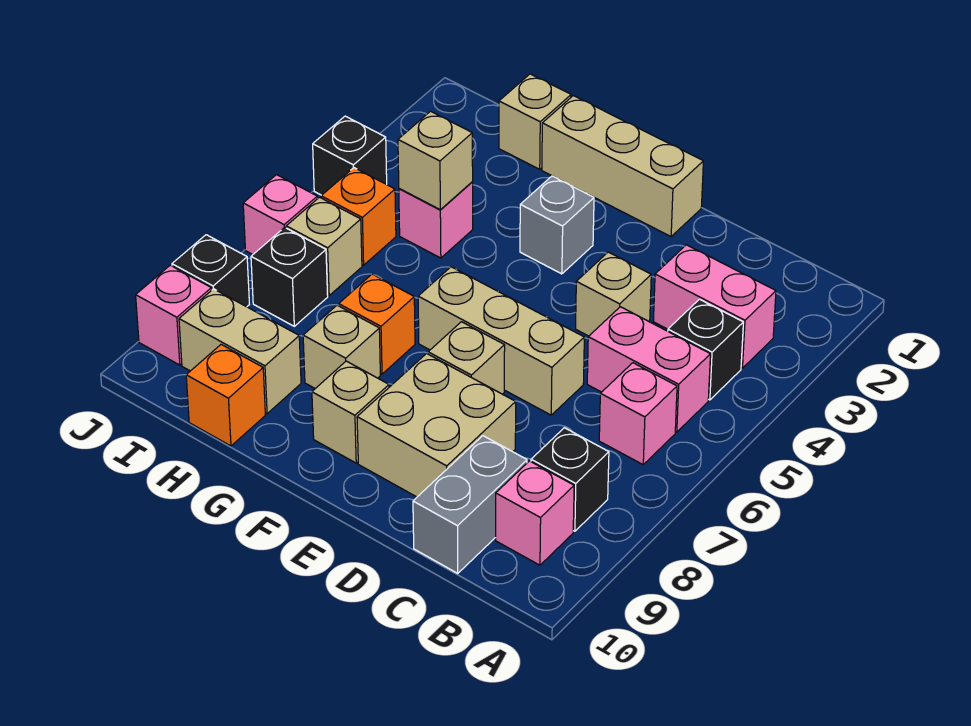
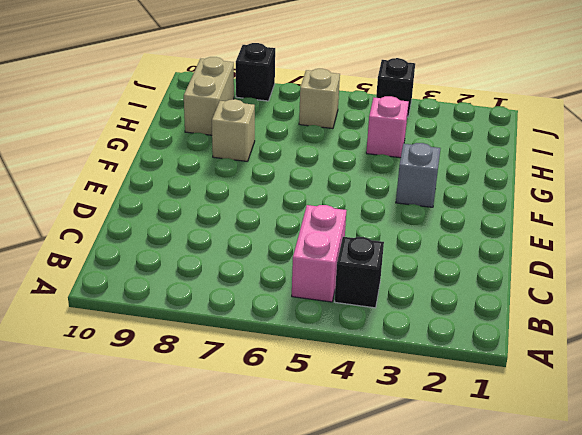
none -> pink brick B3:C3 level 1
none -> pink brick B6 level 1
none -> black brick B8 level 1

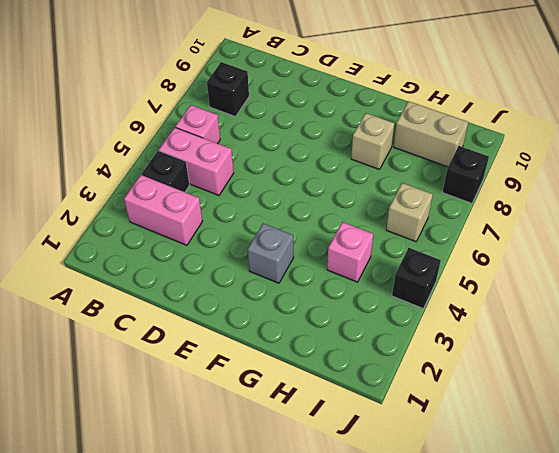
none -> pink brick B9 level 1
none -> grey brick C9:C10 level 1
none -> tan brick D4 level 1

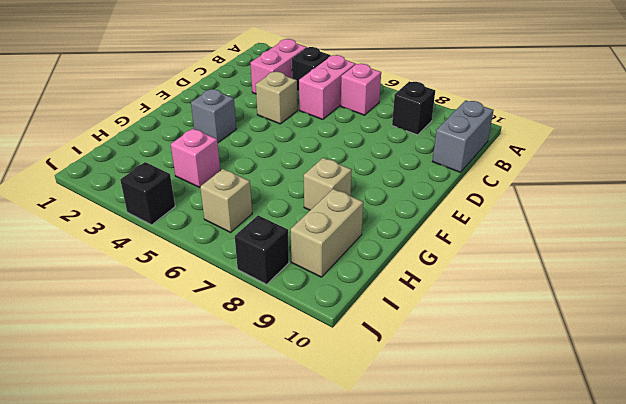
grey brick B10:C10 level 1 -> grey brick C9:C10 level 1
none -> pink brick B9 level 1
none -> tan brick D6:F6 level 1
none -> tan brick D8:E9 level 1

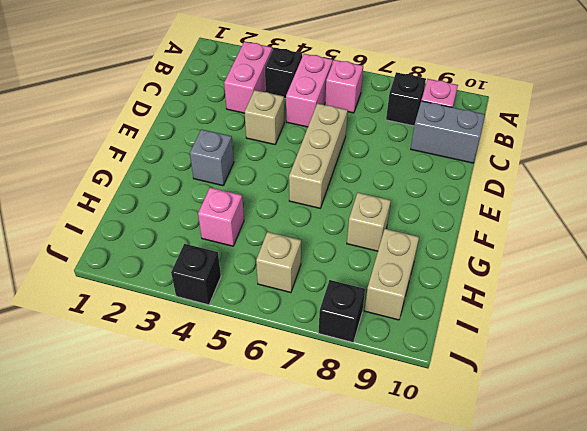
none -> tan brick D8:E9 level 1
none -> tan brick E1:G1 level 1
none -> tan brick E7 level 1

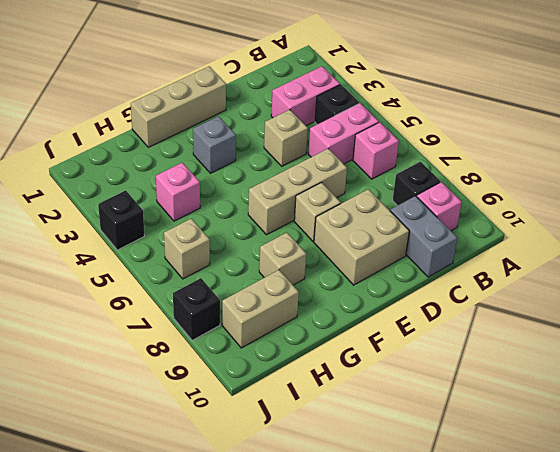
none -> tan brick F9 level 1
none -> orange brick G7 level 1
none -> tan brick H1 level 1

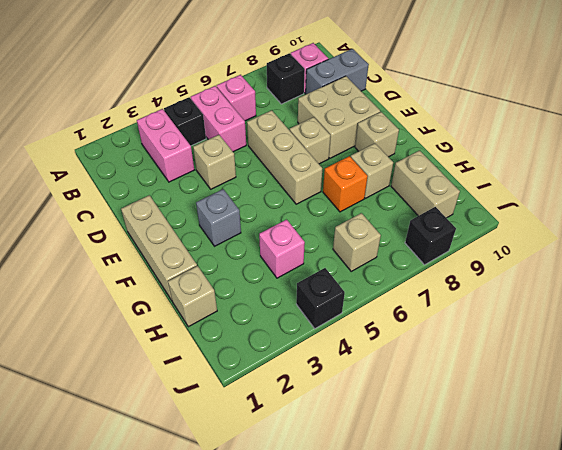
none -> orange brick H10 level 1
none -> orange brick I5 level 1
none -> black brick I7 level 1

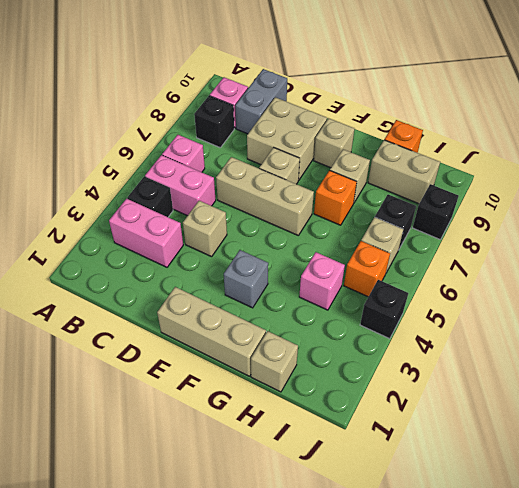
none -> pink brick J6 level 1
none -> pink brick J9 level 1
none -> tan brick H4 level 2

